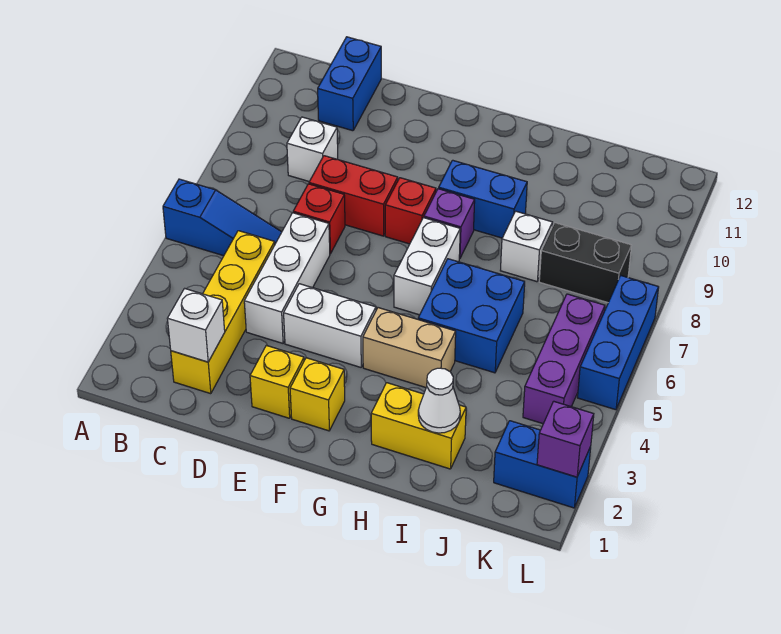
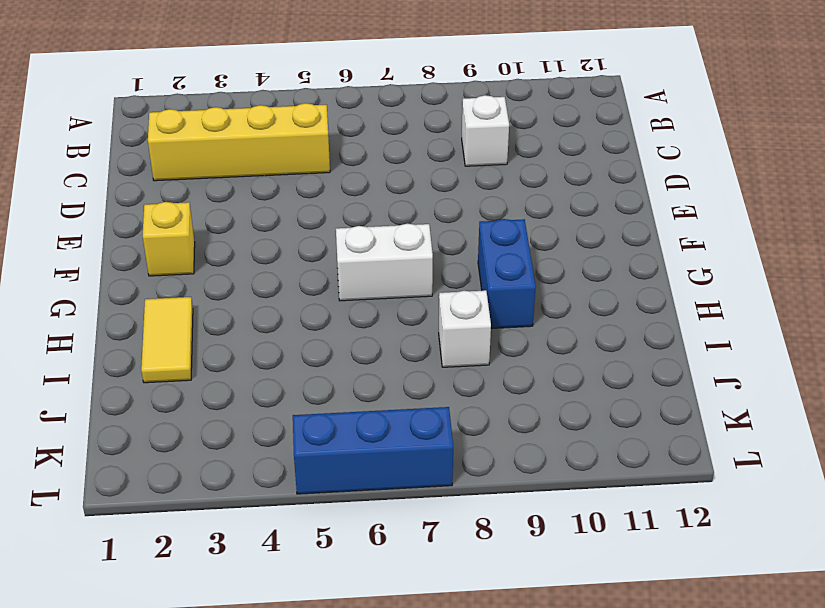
yellow tile H2:I2 level 1 -> yellow brick H2:I2 level 1
none -> blue slope A6:C6 level 1 top A
none -> blue brick C11:C12 level 1
none -> white brick D4:D6 level 1

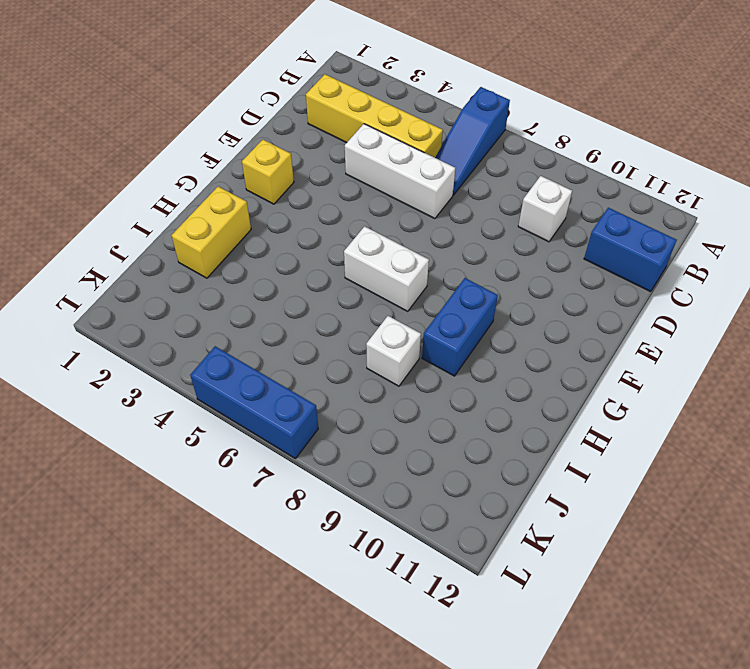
none -> red brick D7 level 1
none -> red brick D8:E8 level 1
none -> yellow brick E2 level 1

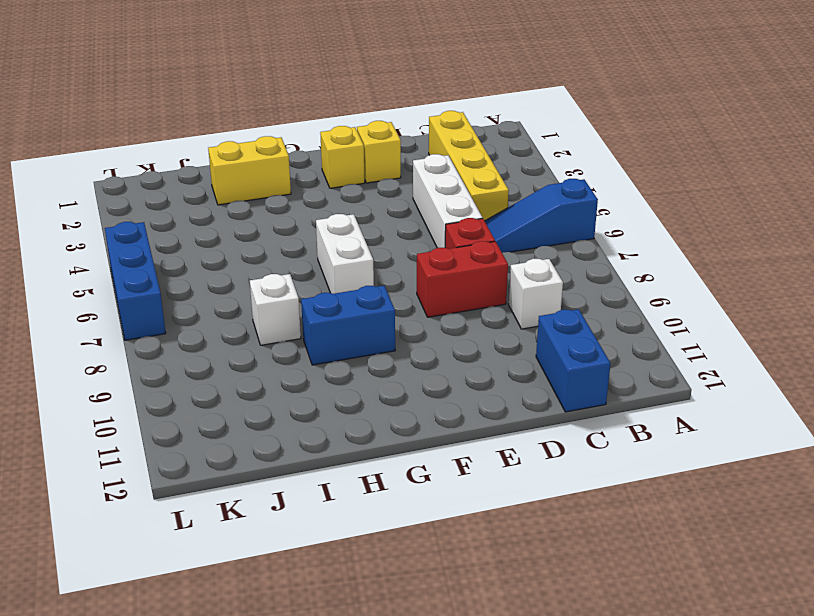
none -> white brick E4:F4 level 1
none -> red brick F8 level 1
none -> tan brick G4:H4 level 1

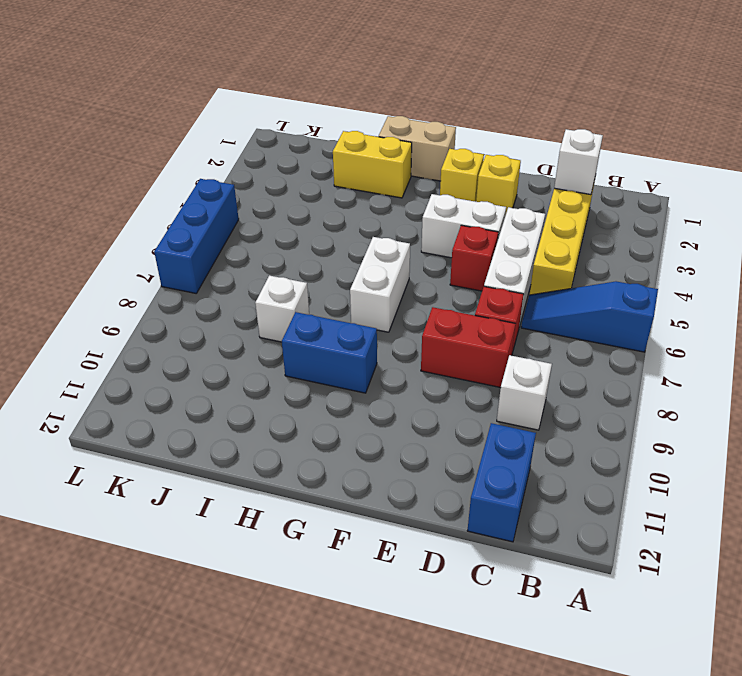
red brick E5 level 1 -> red brick F8 level 1
tan brick G1:H1 level 1 -> tan brick G4:H4 level 1
none -> purple brick G8 level 1
none -> blue brick H5:I6 level 1
none -> black brick J8:K8 level 1

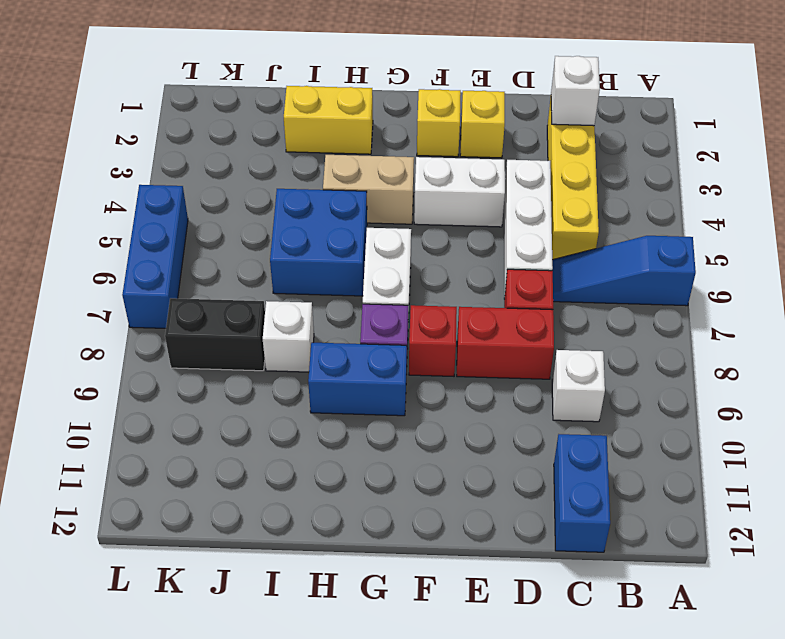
none -> blue brick K2:L2 level 1
none -> purple brick K4:K6 level 1
none -> white cone I2 level 2

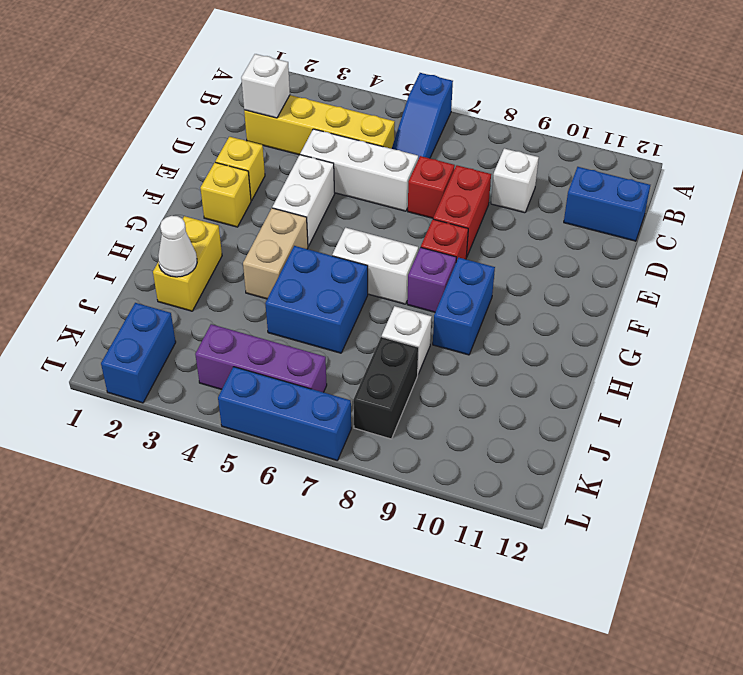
none -> purple brick L2 level 2

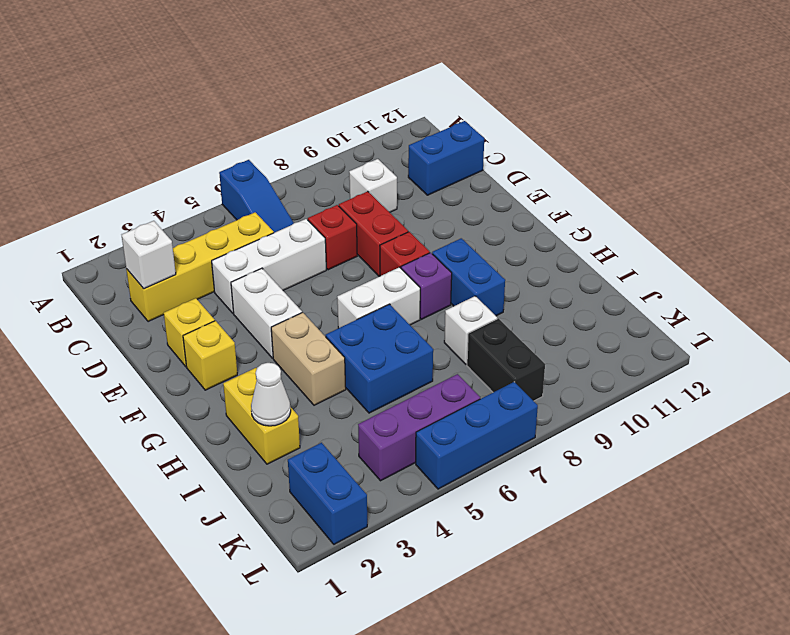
none -> purple brick L2 level 2

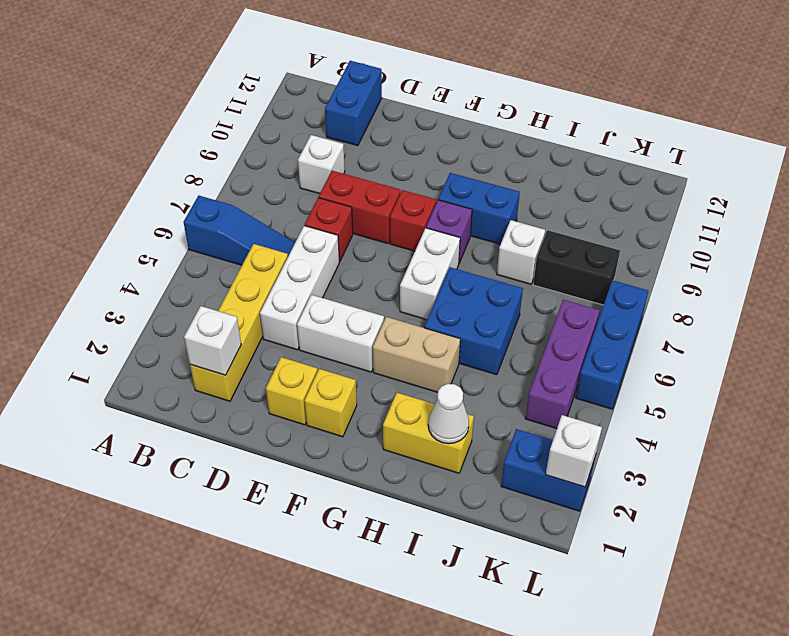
white brick L2 level 2 -> purple brick L2 level 2

